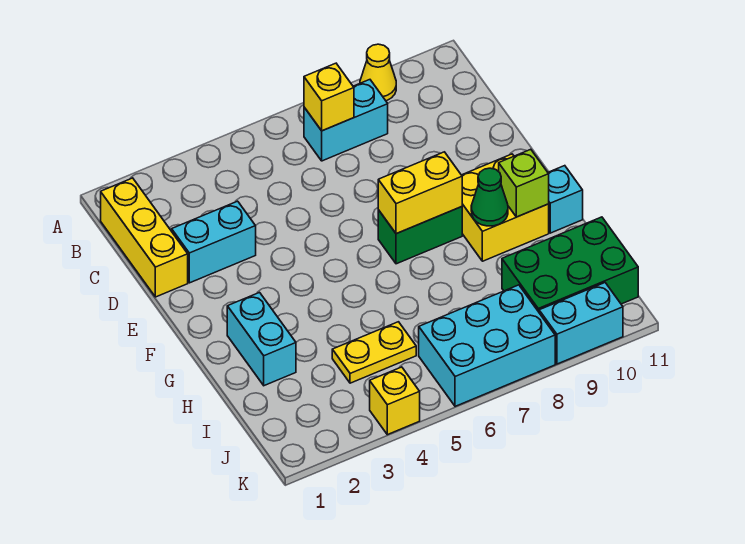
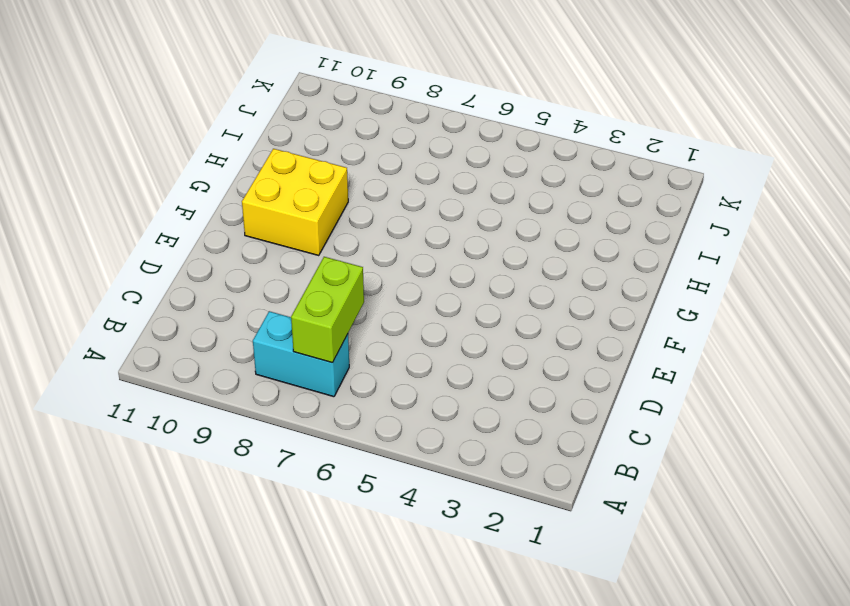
lime brick B7:C7 level 2 -> yellow brick B7 level 2
none -> yellow cone A9 level 1
none -> yellow brick B1:D1 level 1
none -> cyan brick D2:D3 level 1

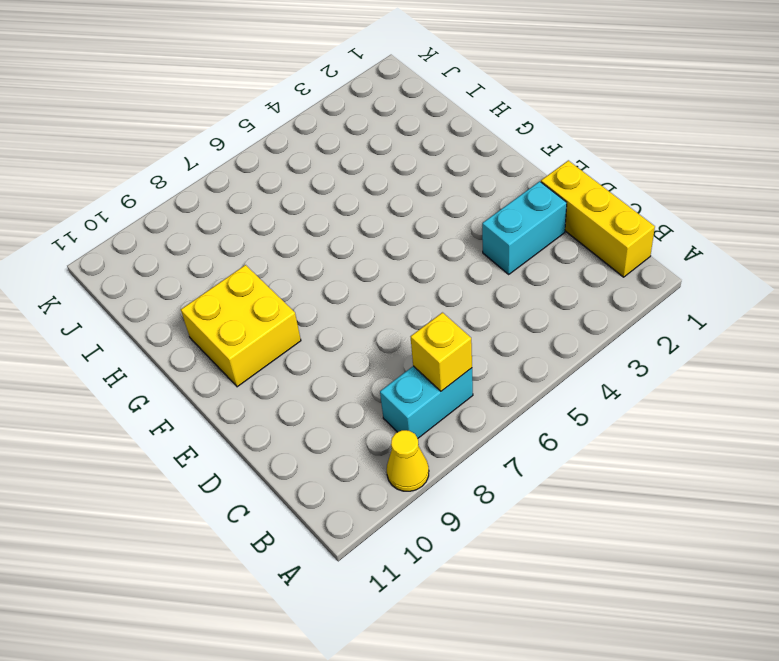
none -> green brick F7:F8 level 1
none -> cyan brick G2:H2 level 1
none -> cyan brick G11 level 1

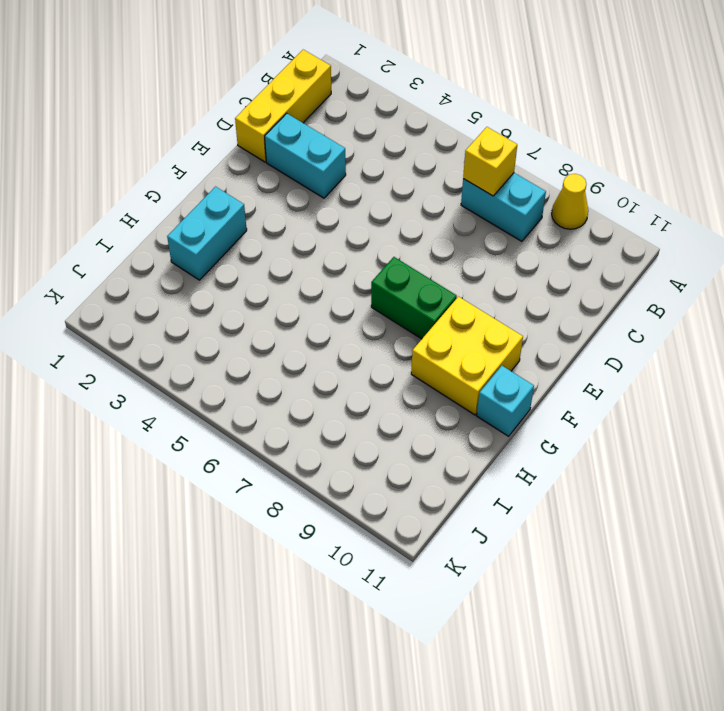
none -> yellow plate I4:I5 level 1
none -> green brick I9:J11 level 1
none -> cyan brick J6:K8 level 1

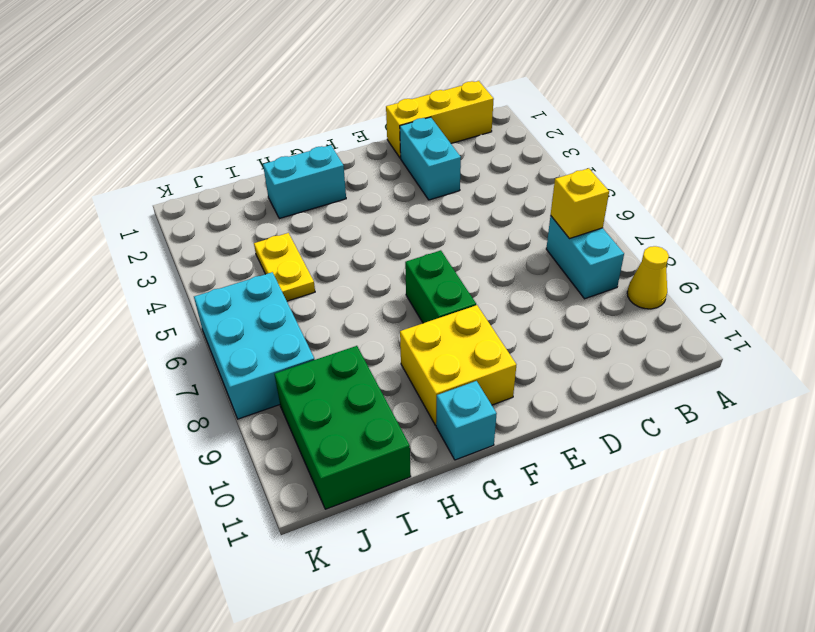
none -> yellow brick K4 level 1
none -> cyan brick K9:K10 level 1
none -> yellow brick F7:F8 level 2

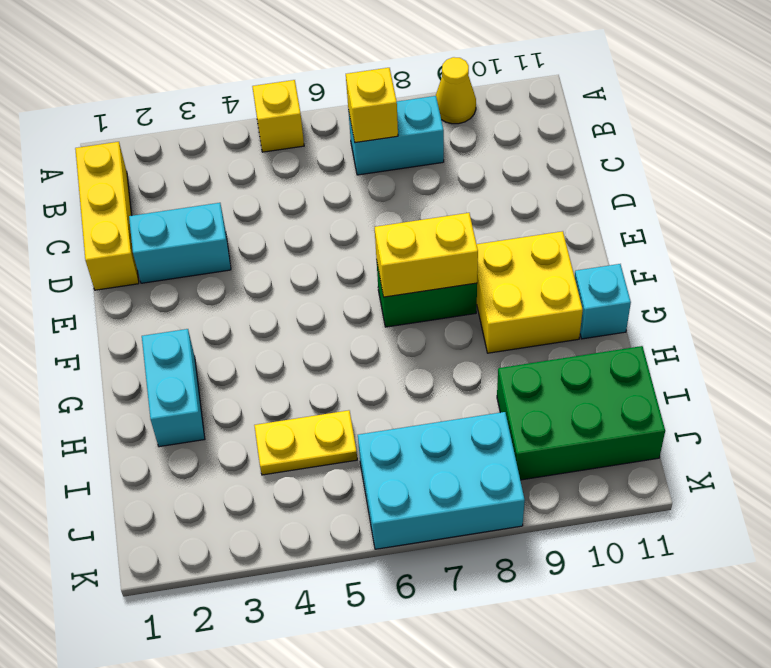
yellow brick A5 level 1 -> yellow brick K4 level 1
none -> cyan brick K9:K10 level 1
none -> green cone G9 level 2
none -> lime brick G10 level 2

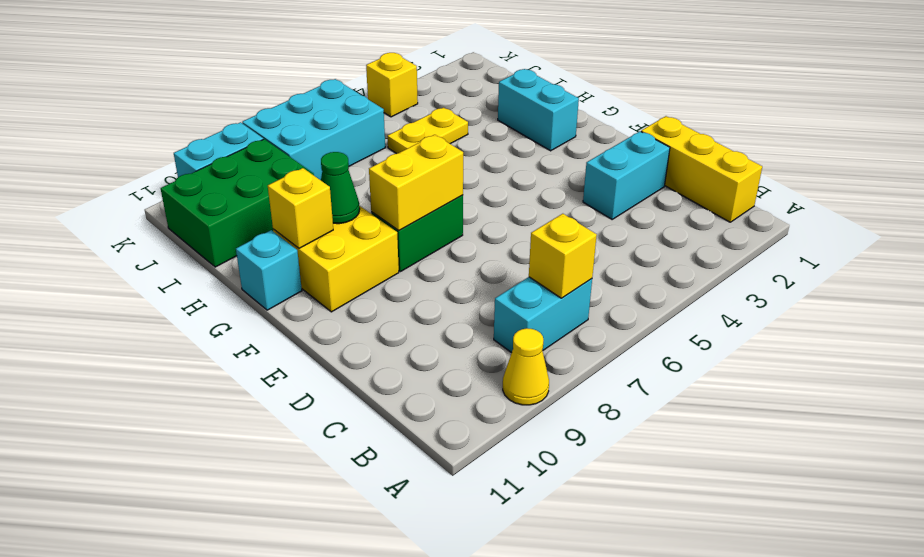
yellow brick G10 level 2 -> lime brick G10 level 2

